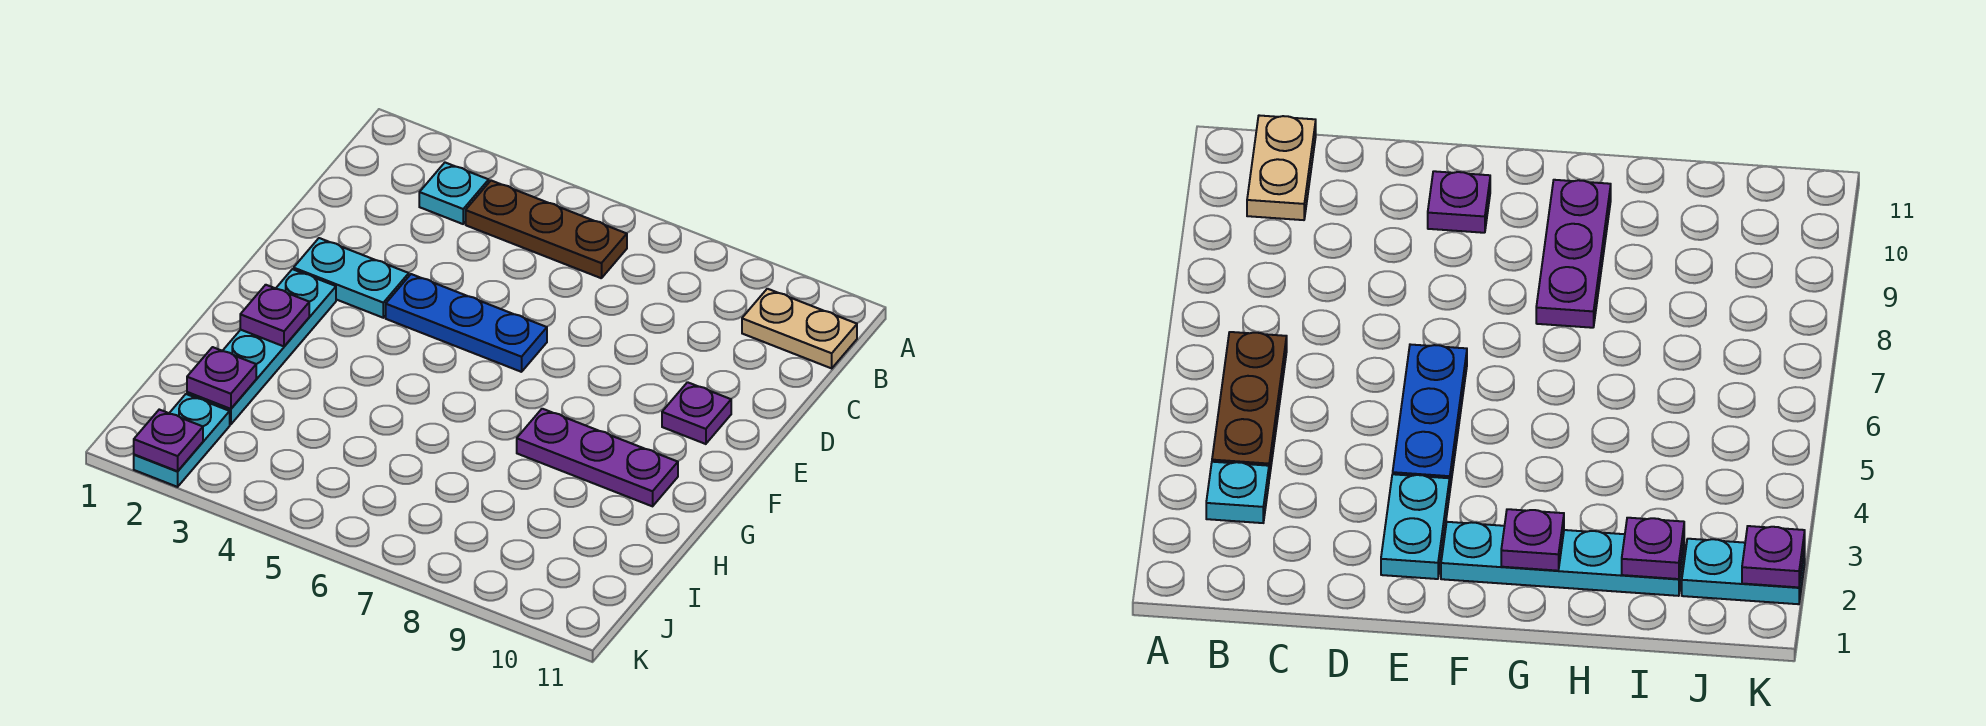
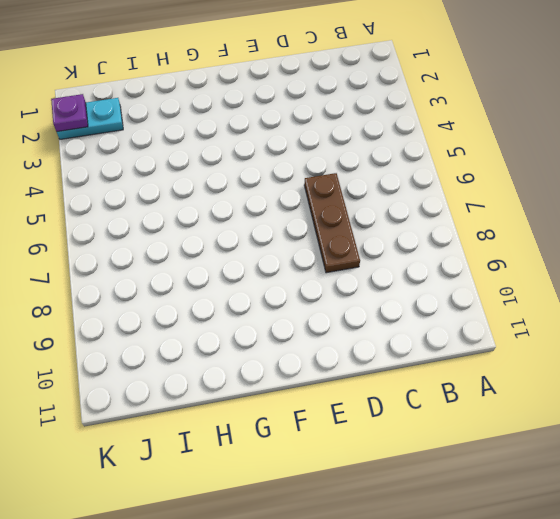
brown plate D6:D8 level 1 -> brown plate B4:B6 level 1
none -> cyan plate B3 level 1
none -> tan plate B10:B11 level 1
none -> cyan plate E2:E3 level 1

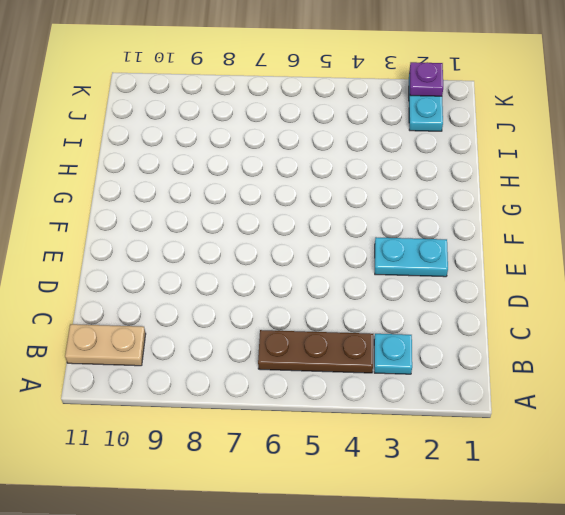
none -> blue plate E4:E6 level 1
none -> purple plate E10 level 1
none -> cyan plate F2:I2 level 1

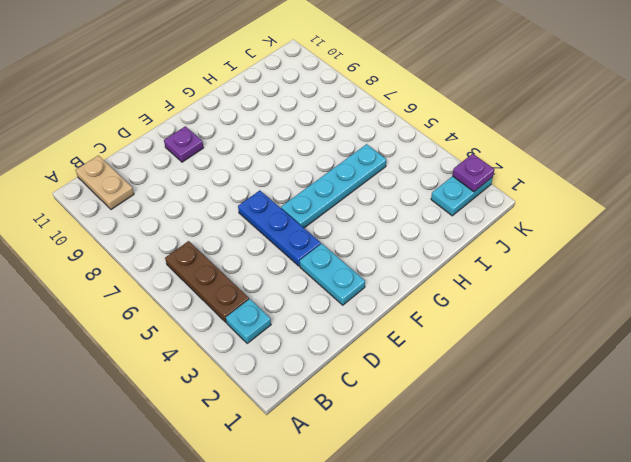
cyan plate F5:I5 level 1 -> cyan plate F2:I2 level 1
none -> purple plate G8:G10 level 1
none -> purple plate G2 level 2
none -> purple plate I2 level 2

